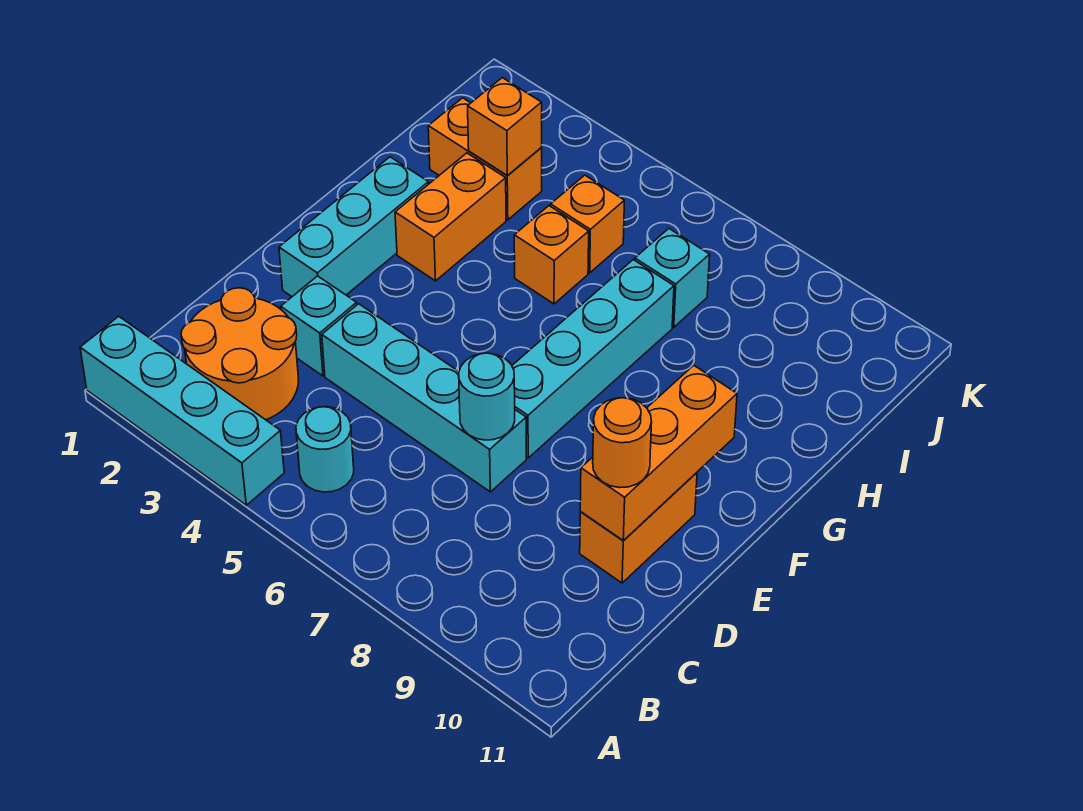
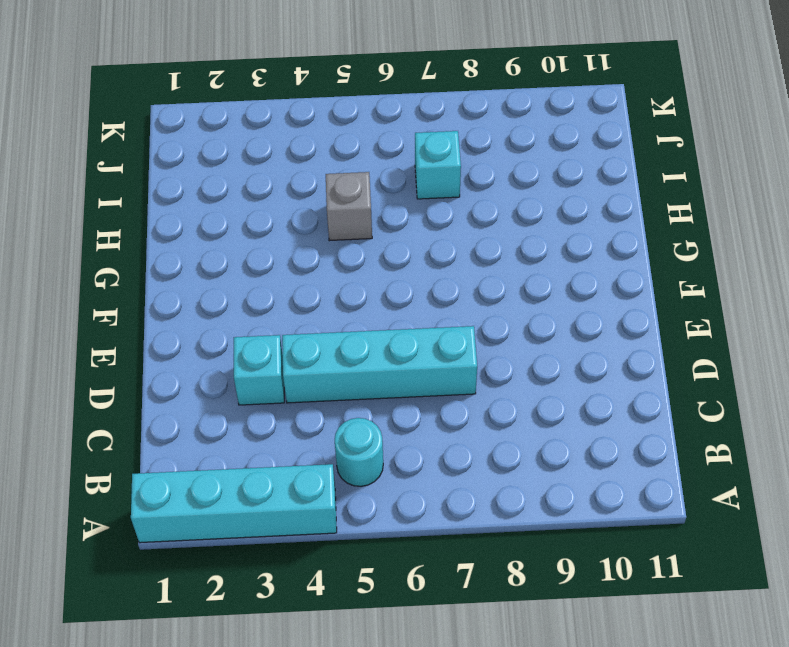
grey brick H5 level 1 -> orange brick H5 level 1
none -> orange round brick B2:C3 level 1
none -> orange brick D10:E10 level 1
none -> cyan brick E2:G2 level 1

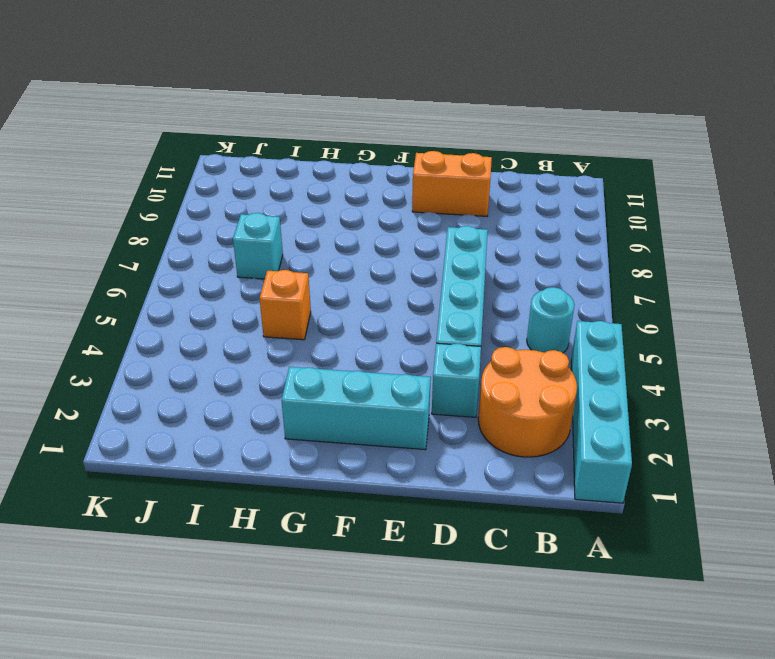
none -> cyan brick E7:H7 level 1
none -> orange brick G3:H3 level 1
none -> orange brick I2:I3 level 1

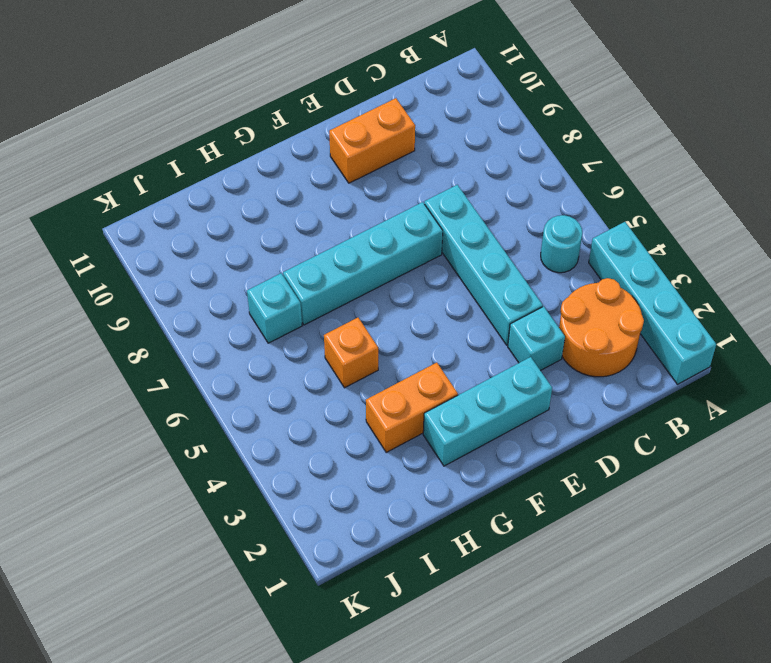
none -> orange brick I2:I3 level 1
none -> orange brick I5 level 1
none -> cyan round brick D7 level 2

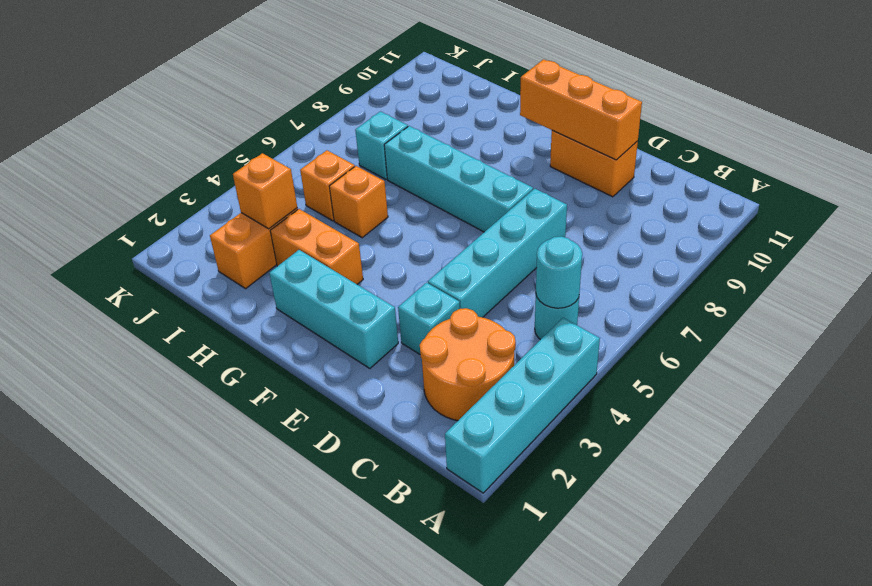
cyan round brick B5 level 2 -> cyan round brick D7 level 2
none -> orange round brick D10 level 3

